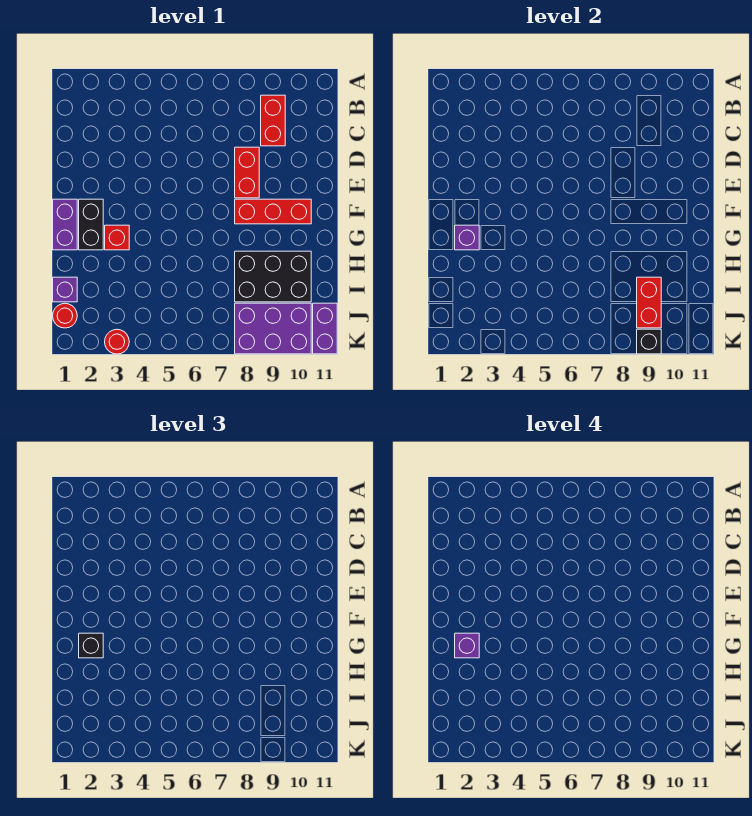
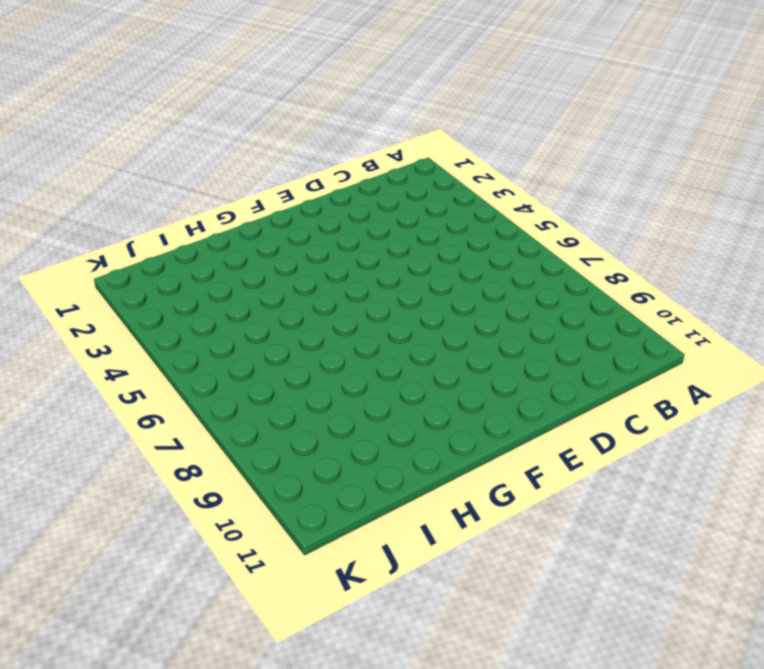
none -> red brick B9:C9 level 1
none -> red brick D8:E8 level 1
none -> purple brick F1:G1 level 1

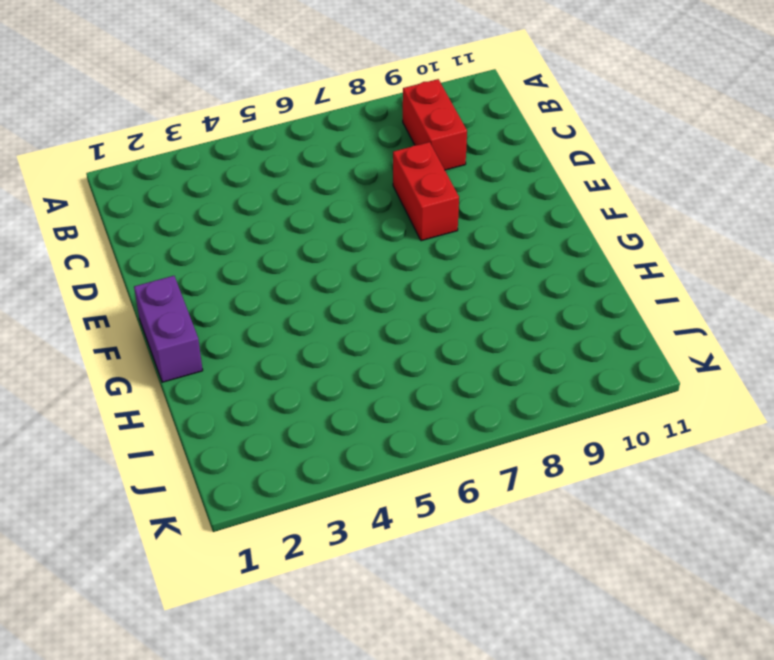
none -> black brick F2:G2 level 1
none -> red brick F8:F10 level 1
none -> red brick G3 level 1

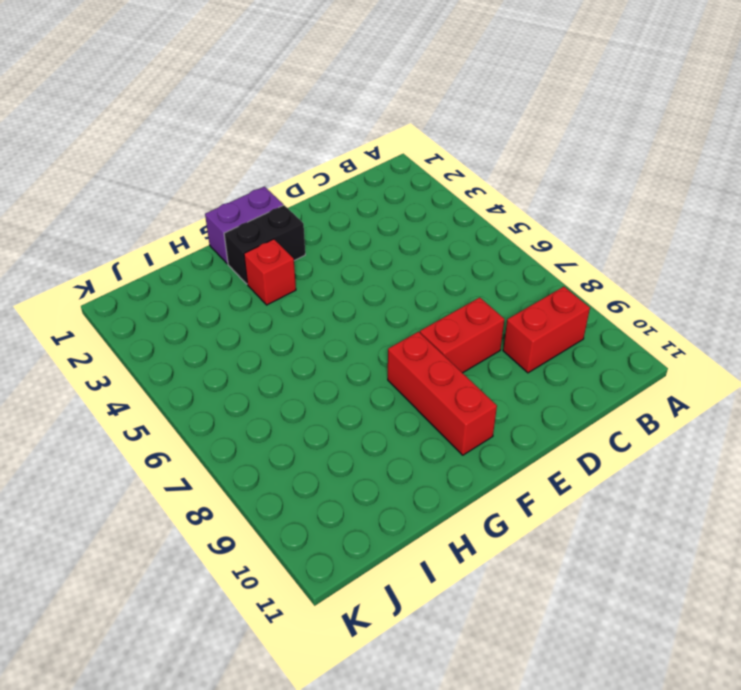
none -> black brick H8:I10 level 1
none -> purple brick I1 level 1
none -> red round brick J1 level 1

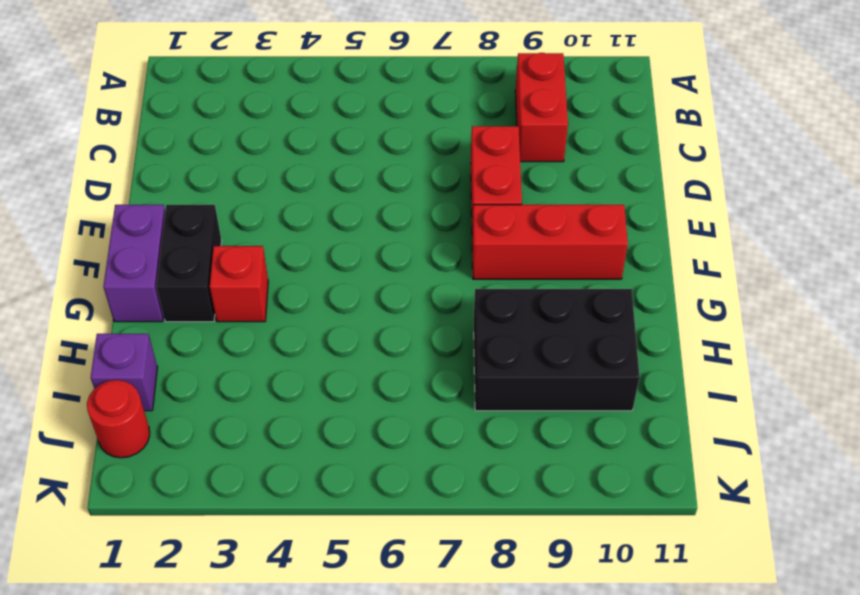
none -> purple brick J8:K10 level 1
none -> purple brick J11:K11 level 1
none -> red round brick K3 level 1

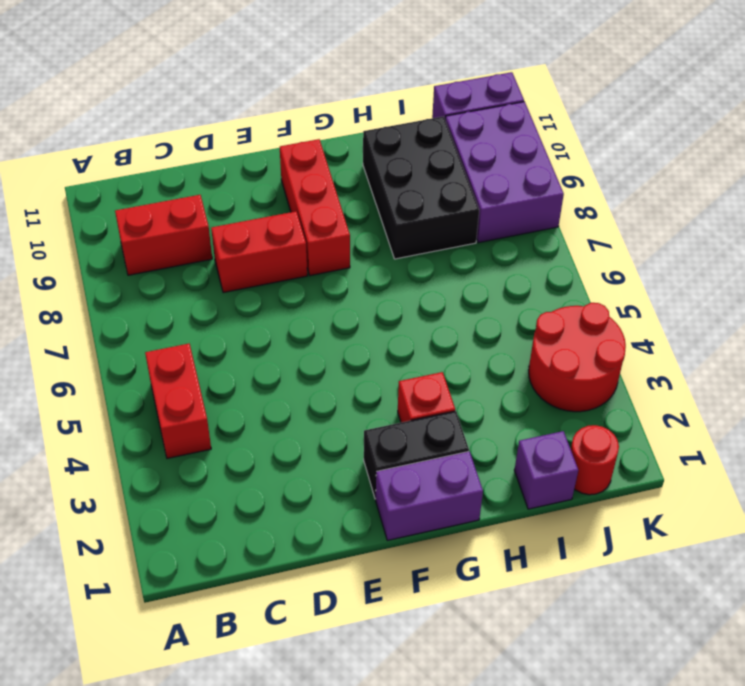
red brick B4:B5 level 1 -> red brick I9:J9 level 2
red round brick J3:K4 level 1 -> red round brick K3 level 1
none -> purple brick G2 level 2
none -> black brick K9 level 2
none -> black brick G2 level 3

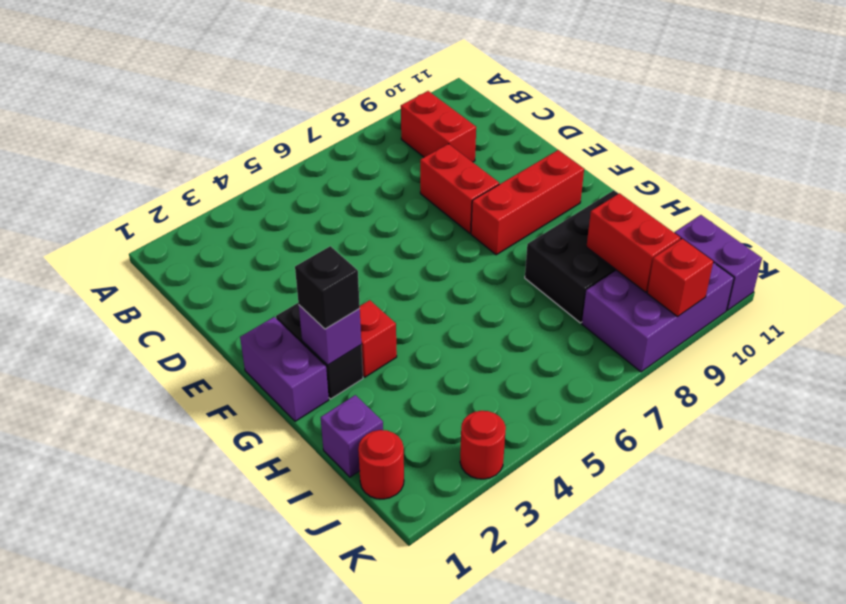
red brick K9 level 2 -> black brick K9 level 2
none -> purple brick G2 level 4

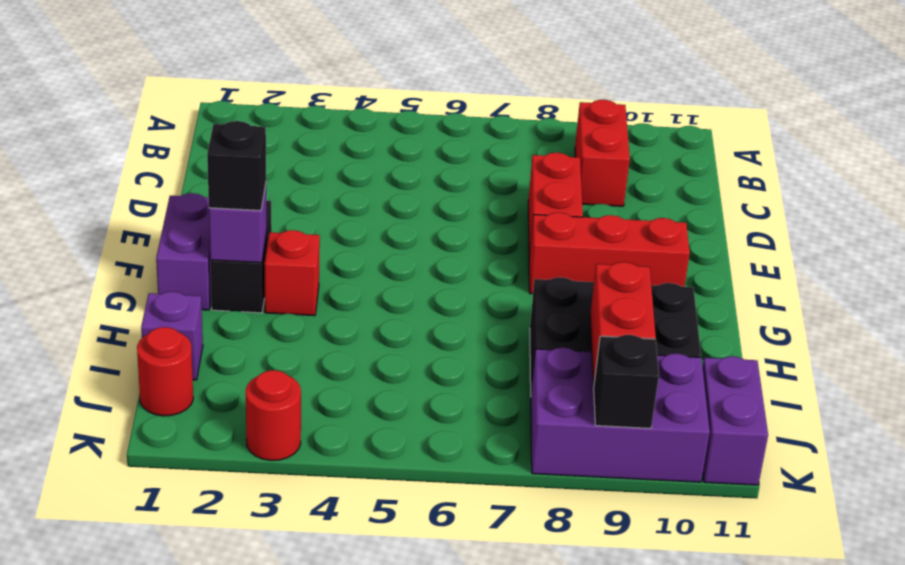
none -> purple brick G2 level 4

